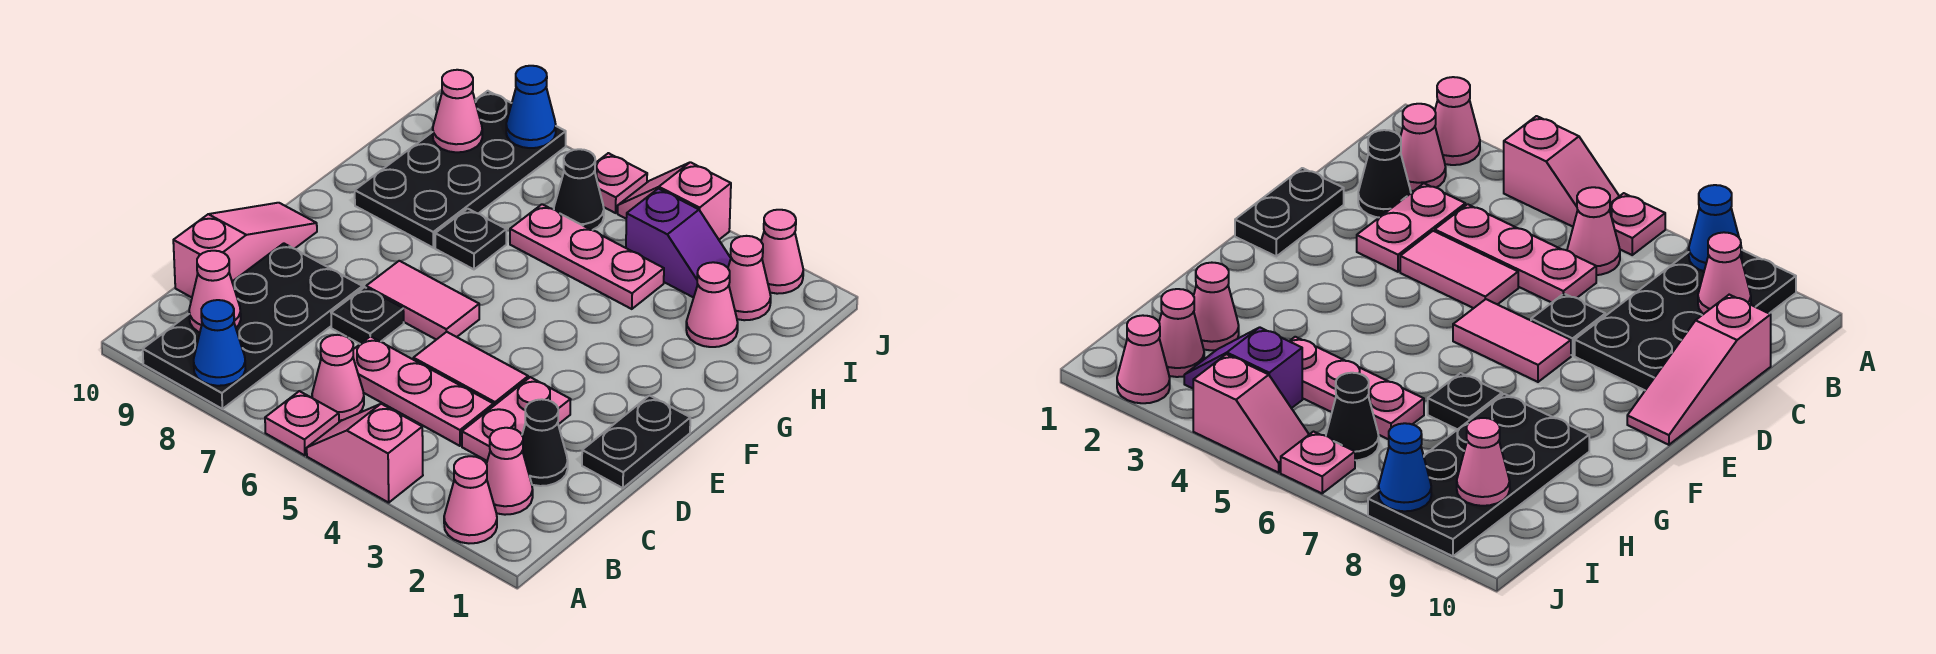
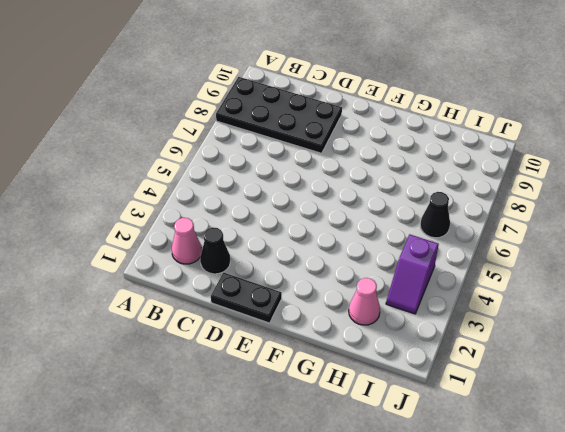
none -> pink cone A2 level 1
none -> pink slope A4:A5 level 1 top 4
none -> pink plate A6 level 1

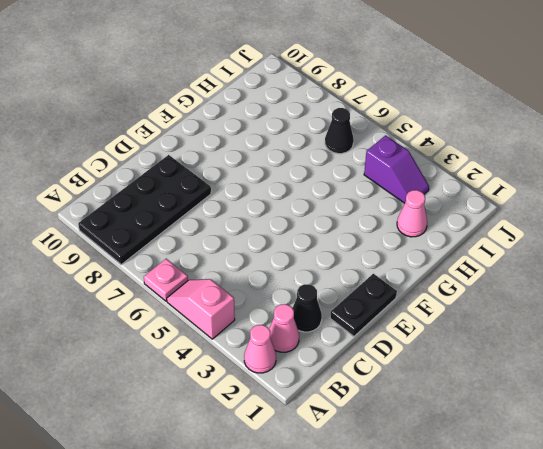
none -> pink cone B6 level 1
none -> pink plate C3:D3 level 1
none -> pink plate C4:C6 level 1

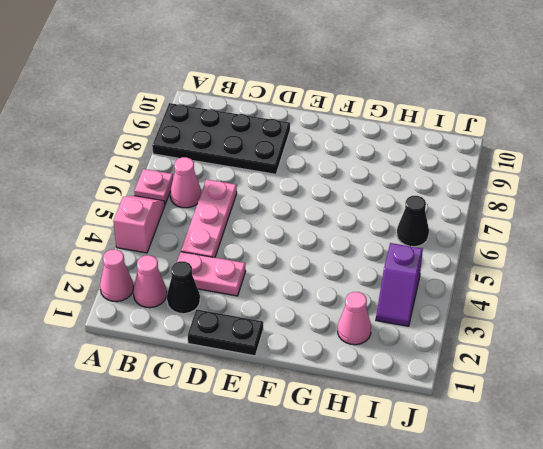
none -> pink slope C10:E10 level 1 top C
none -> pink tile D4:D5 level 1
none -> black plate D7 level 1

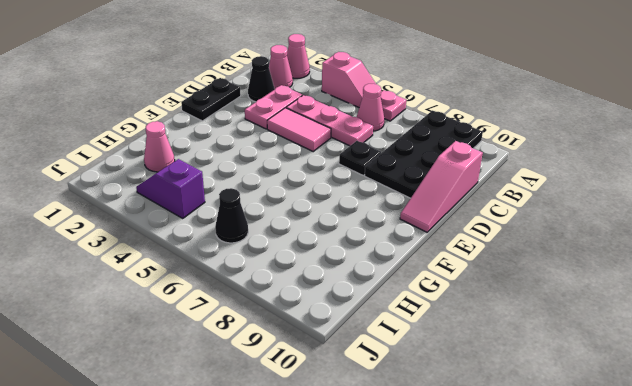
none -> pink tile E6:E7 level 1
none -> black plate G7 level 1
none -> black plate G8:J9 level 1

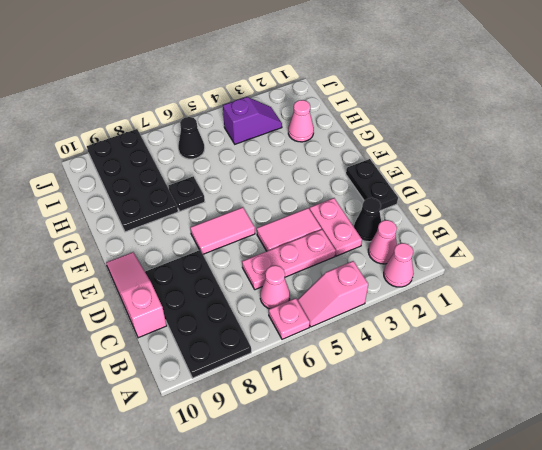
none -> black plate D7 level 1
none -> pink plate H4:H6 level 1
none -> pink cone I2 level 1

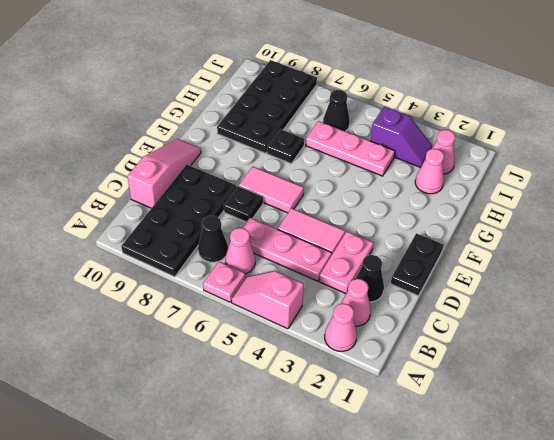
black cone B7 level 1 -> none
none -> pink cone J2 level 1
none -> pink slope J4:J5 level 1 top 4
none -> pink plate J6 level 1

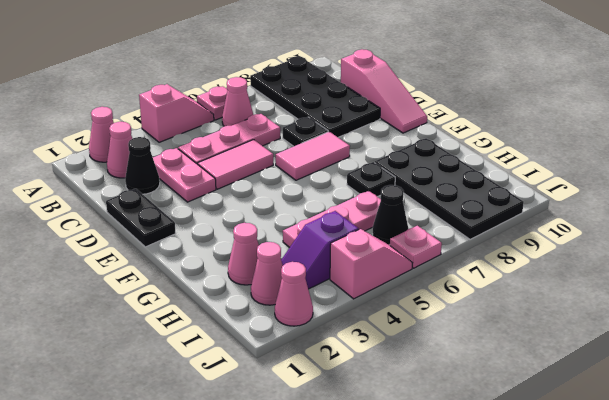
none -> blue cone A8 level 2
none -> pink cone B9 level 2
none -> pink cone I9 level 2

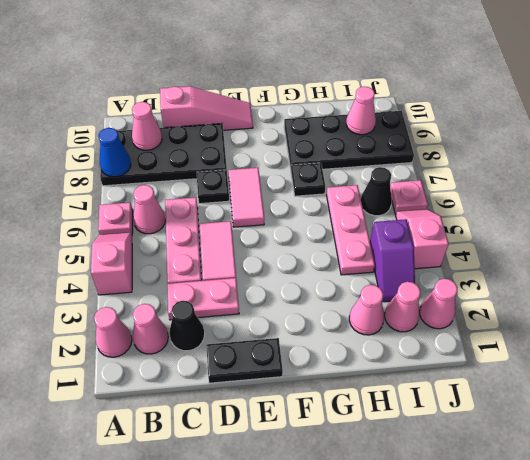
none -> blue cone J8 level 2

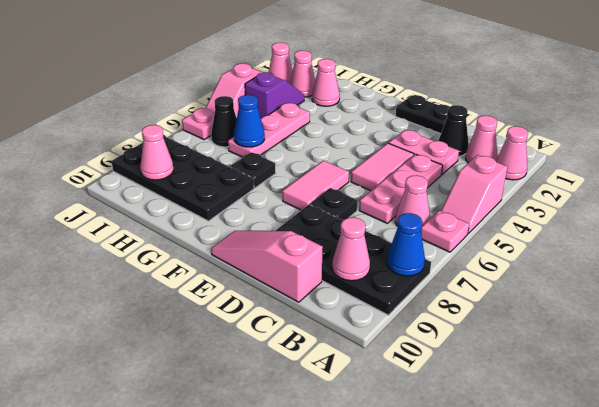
blue cone H6 level 2 -> blue cone J8 level 2

